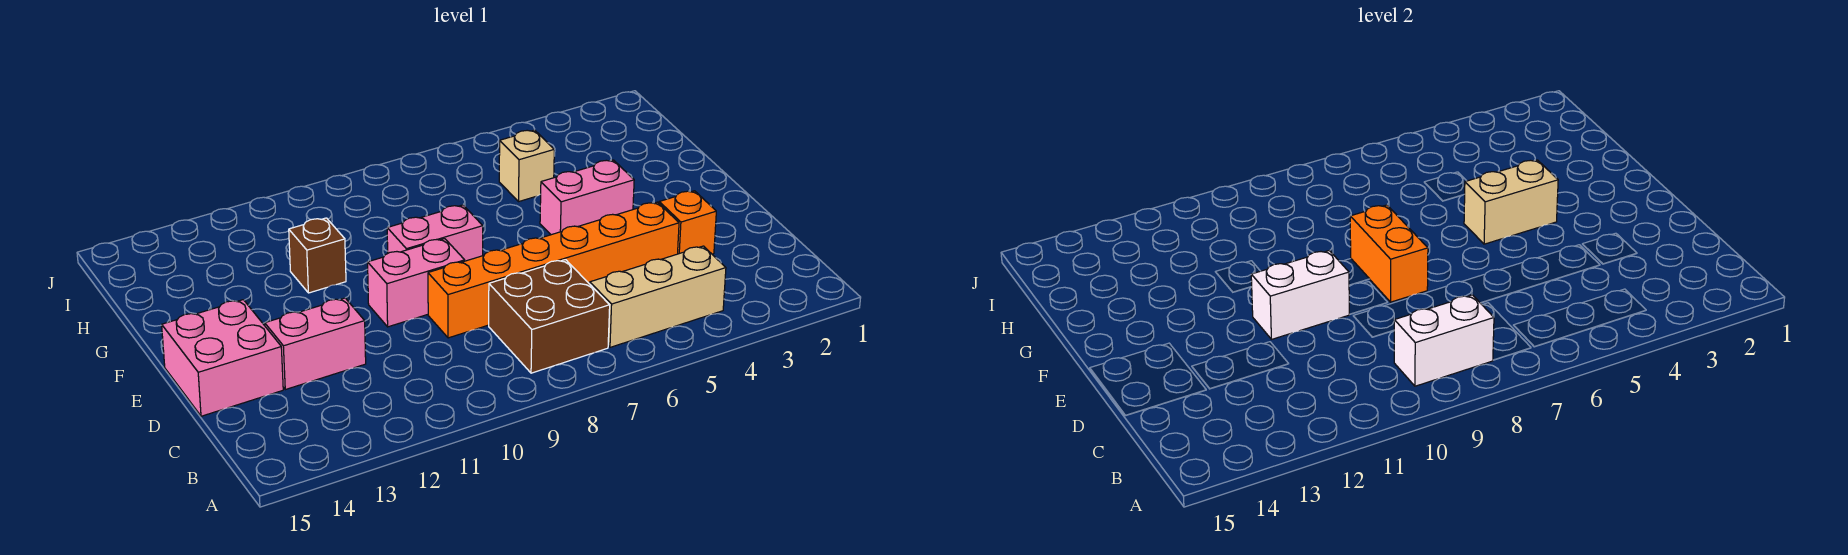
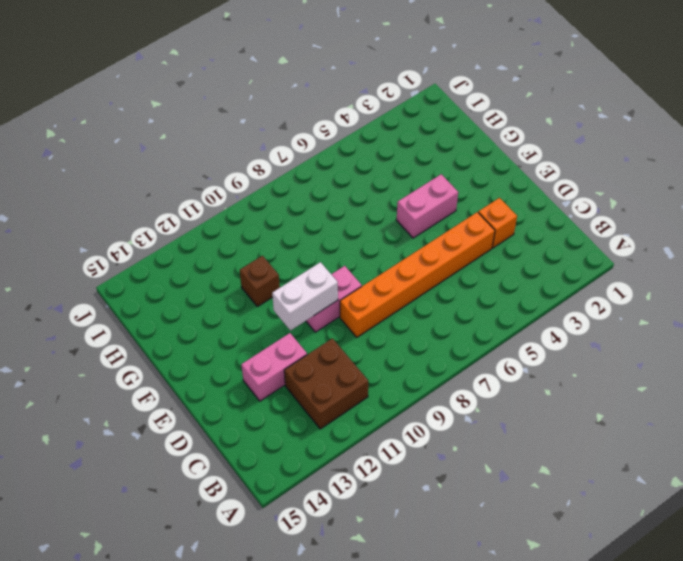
brown brick B11:C12 level 1 -> brown brick B7:C8 level 1
none -> tan brick B4:B6 level 1
none -> pink brick D14:E15 level 1
none -> pink brick F8:F9 level 1

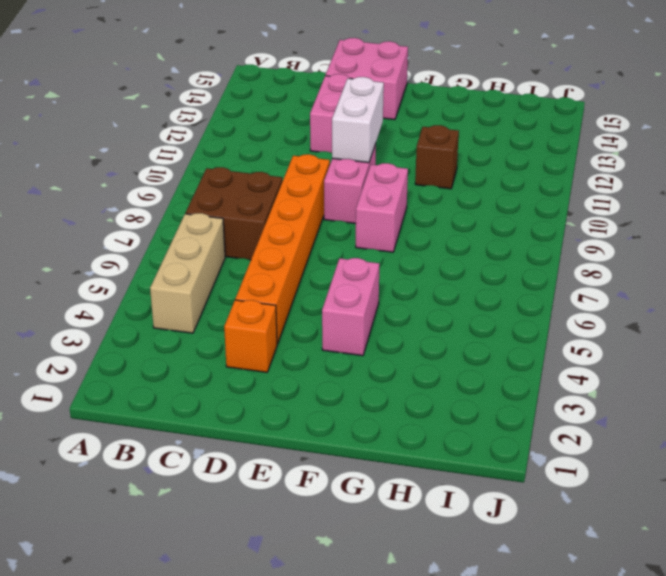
none -> tan brick H5 level 1
none -> white brick B8:B9 level 2
none -> orange brick E8:F8 level 2

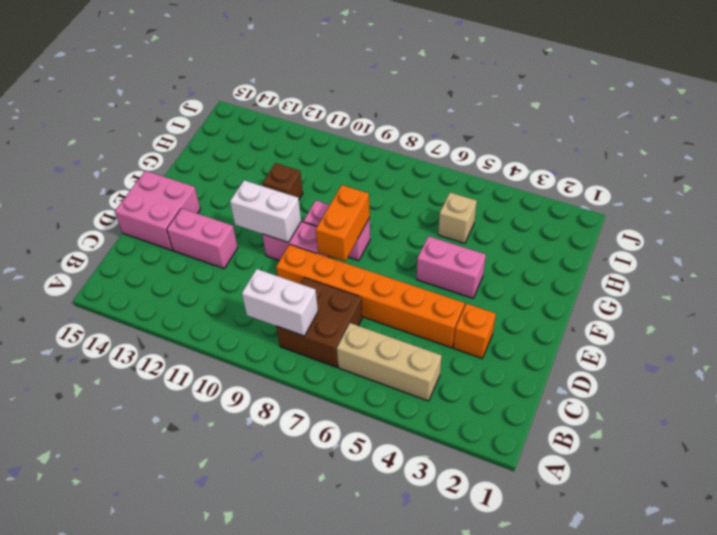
none -> tan brick F4:F5 level 2

